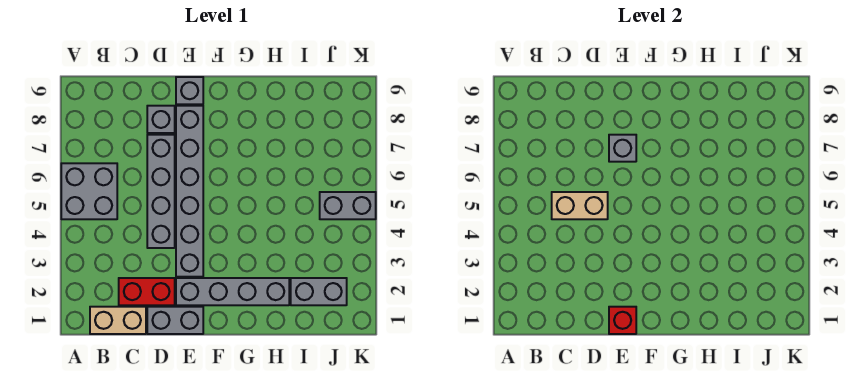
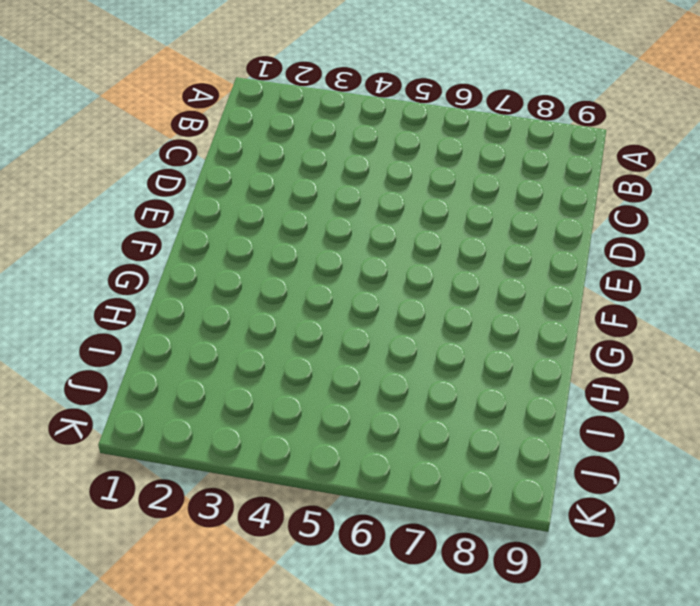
none -> grey brick A5:B6 level 1
none -> tan brick B1:C1 level 1
none -> red brick C2:D2 level 1

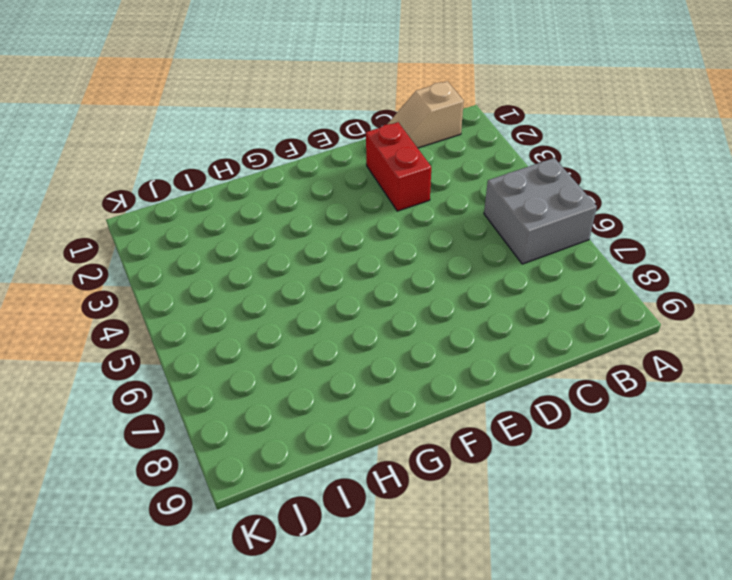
tan slope B1:C1 level 1 top B -> tan brick B1:C1 level 1
red brick D2:D3 level 1 -> red brick C2:D2 level 1
none -> grey brick D1:E1 level 1
none -> grey brick D4:D7 level 1
none -> grey brick D8 level 1

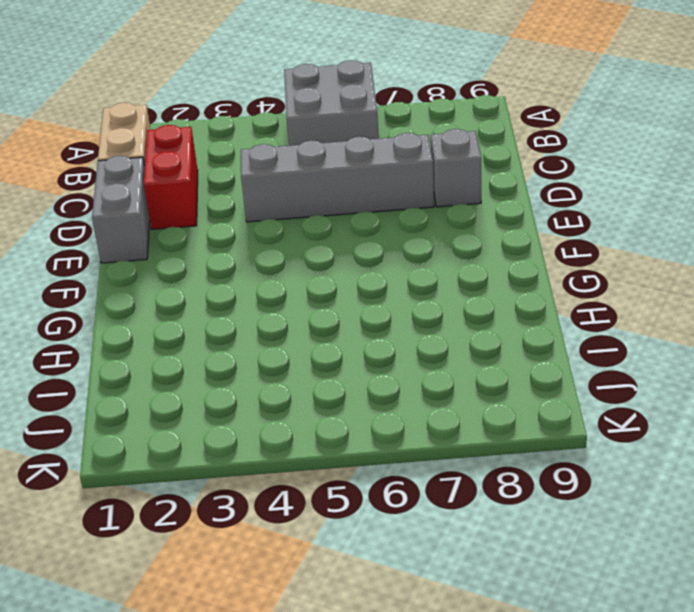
none -> grey brick E2:H2 level 1
none -> grey brick E3:E8 level 1
none -> grey brick E9 level 1

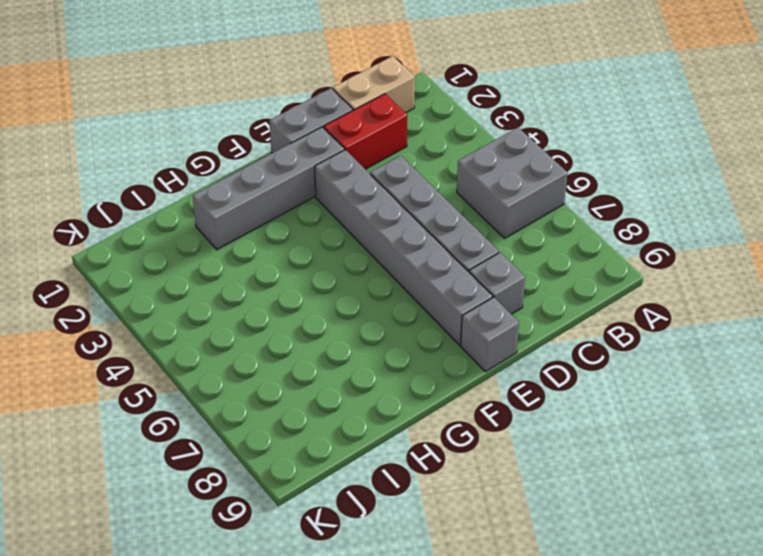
none -> grey brick I2:J2 level 1
none -> grey brick J5:K5 level 1
none -> tan brick C5:D5 level 2

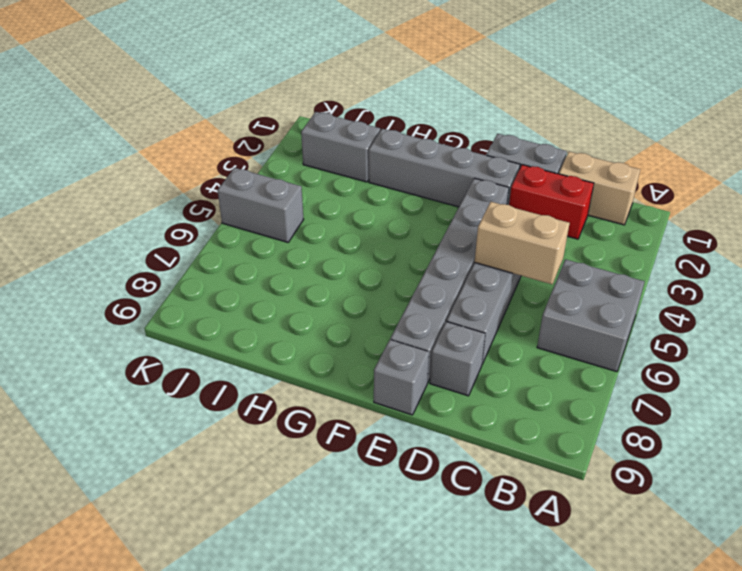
none -> red brick E1 level 2
none -> grey brick E7 level 2

